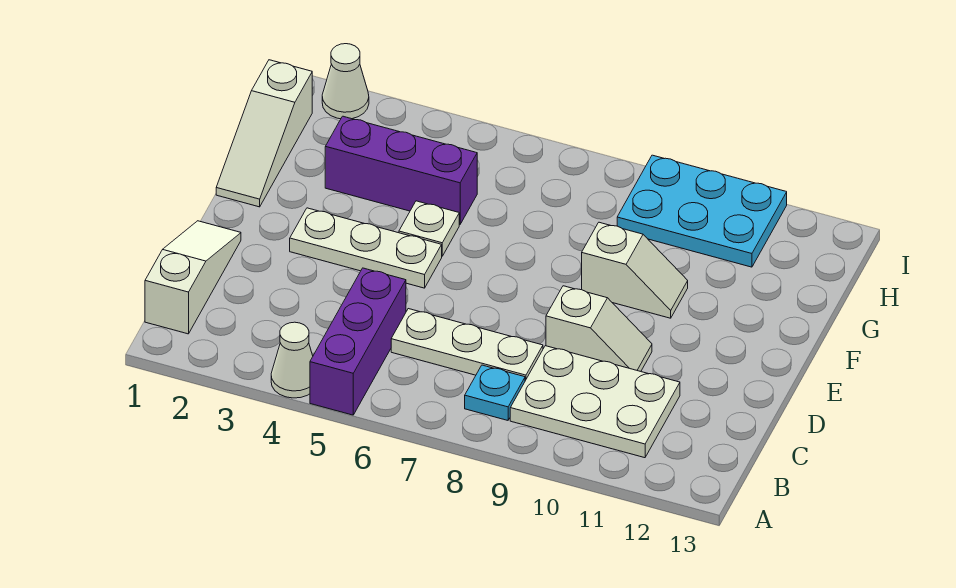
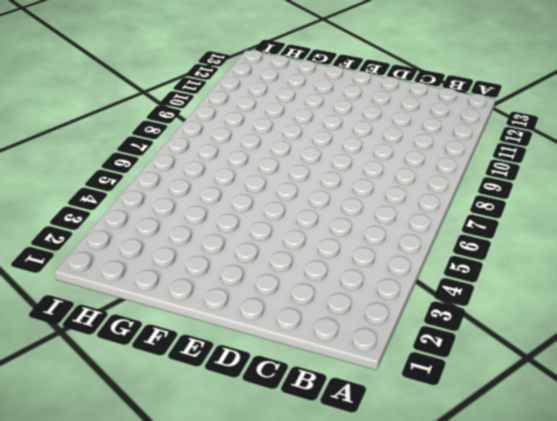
none -> white cone A4 level 1
none -> purple brick A5:C5 level 1
none -> white slope B1:D1 level 1 top B

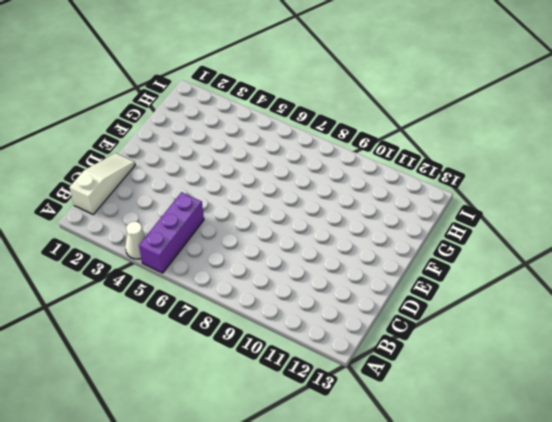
none -> cyan plate B8 level 1
none -> white plate B9:C11 level 1
none -> white plate C6:C8 level 1

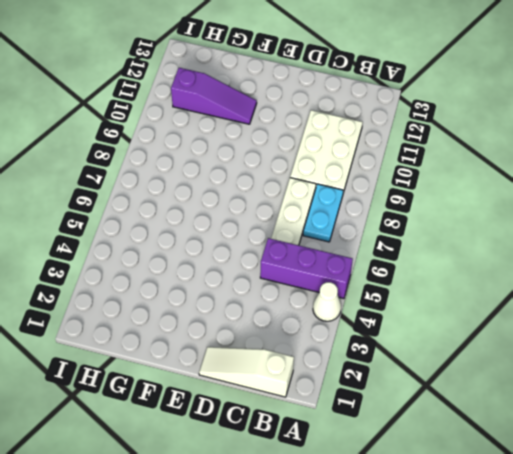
cyan plate B7:B8 level 1 -> cyan plate B8 level 1
purple slope F11:H11 level 1 top H -> cyan plate H9:I11 level 1
none -> white slope D9:D10 level 1 top 9
none -> white plate E3:E5 level 1
none -> white slope F1:H1 level 1 top H

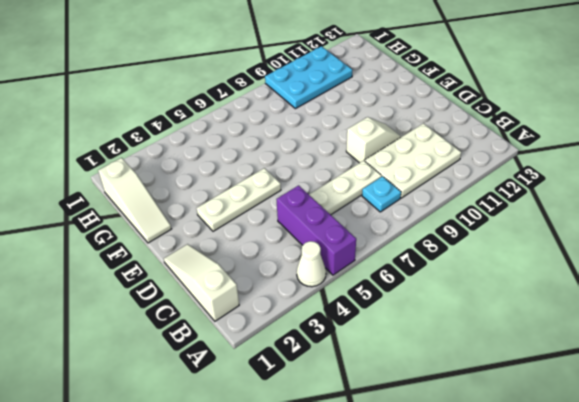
none -> white plate F5 level 1
none -> white slope F9:F10 level 1 top 9
none -> purple brick G3:G5 level 1

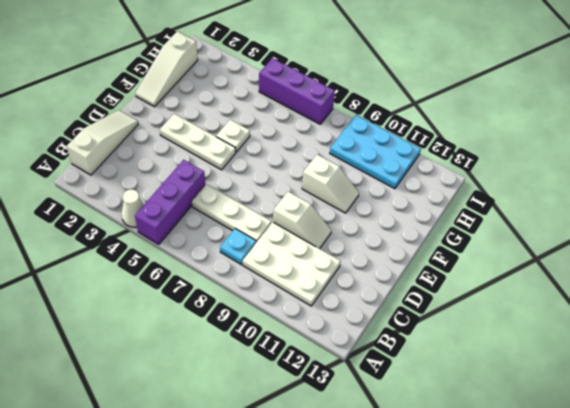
purple brick I5:I7 level 1 -> purple brick G3:G5 level 1
none -> white cone I2 level 1

